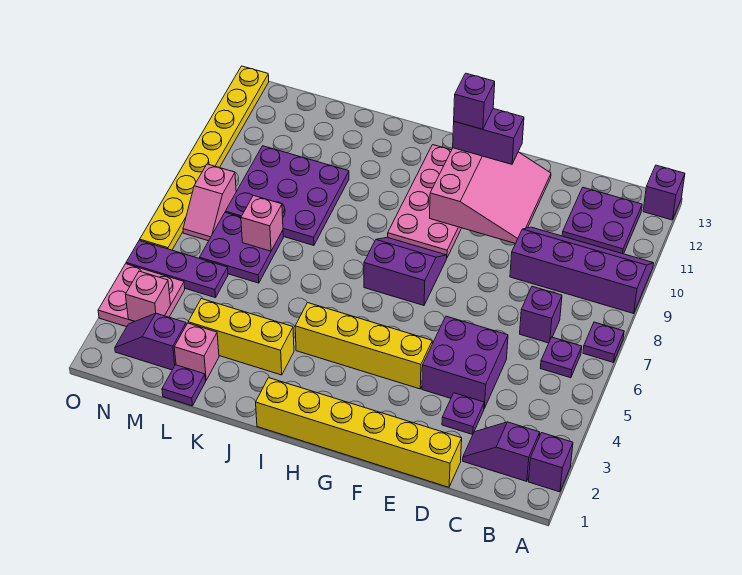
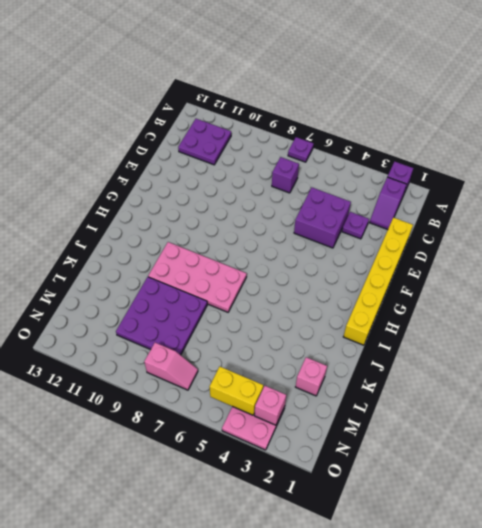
pink plate I7:J10 level 1 -> pink plate G9:H12 level 1
yellow brick N4:N5 level 2 -> none
none -> purple slope A9:D10 level 1 top 9
none -> purple brick A13 level 1
none -> purple plate B6 level 1

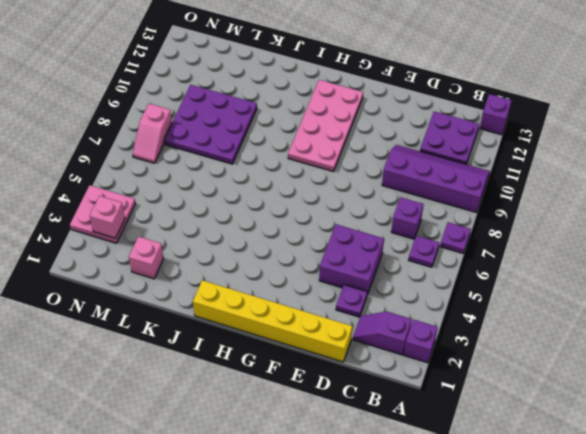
none -> yellow brick F4:I4 level 1
none -> purple slope G7:H8 level 1 top 7
none -> yellow brick J3:L3 level 1

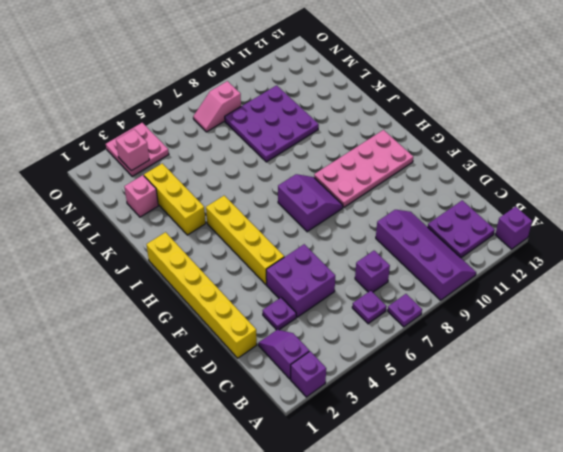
none -> purple plate L1 level 1
none -> purple plate L6:M7 level 1
none -> purple slope M2:N2 level 1 top M

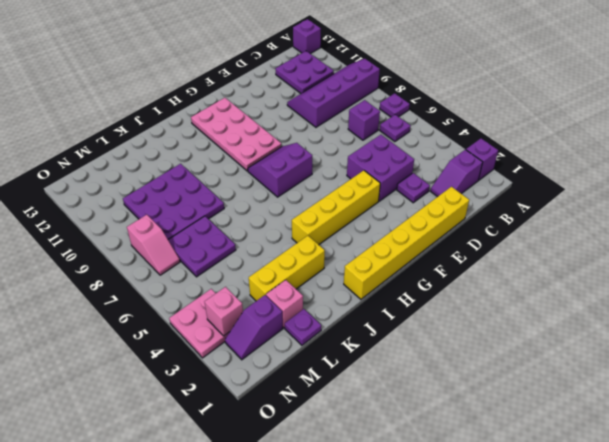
none -> purple plate M5:O5 level 1
none -> yellow plate O6:O13 level 1
none -> pink slope E10:G12 level 2 top G

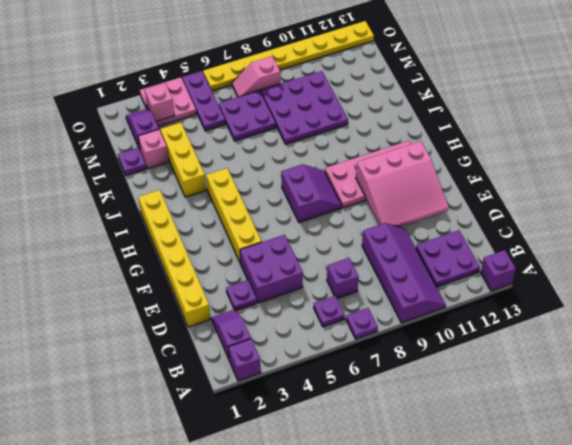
none -> pink brick L7 level 2
none -> purple brick F12:G12 level 3
none -> purple brick G12 level 4

